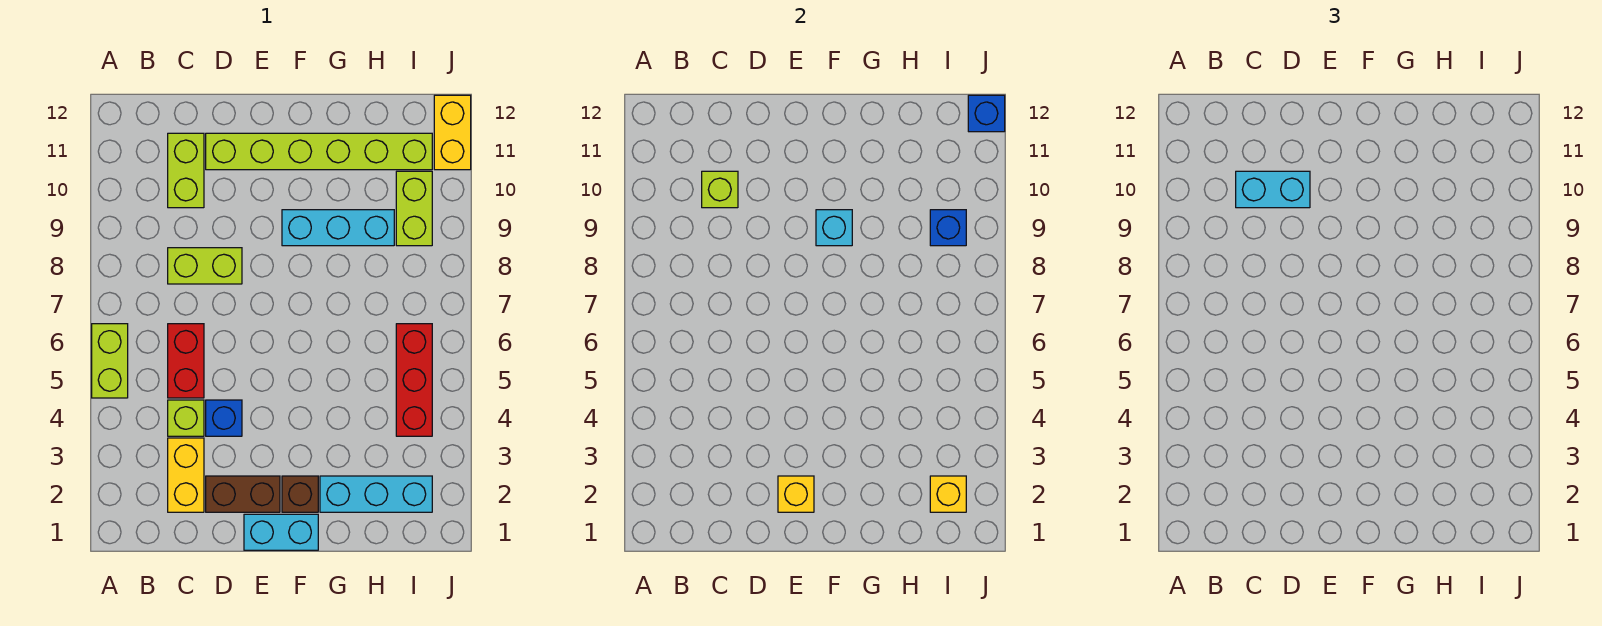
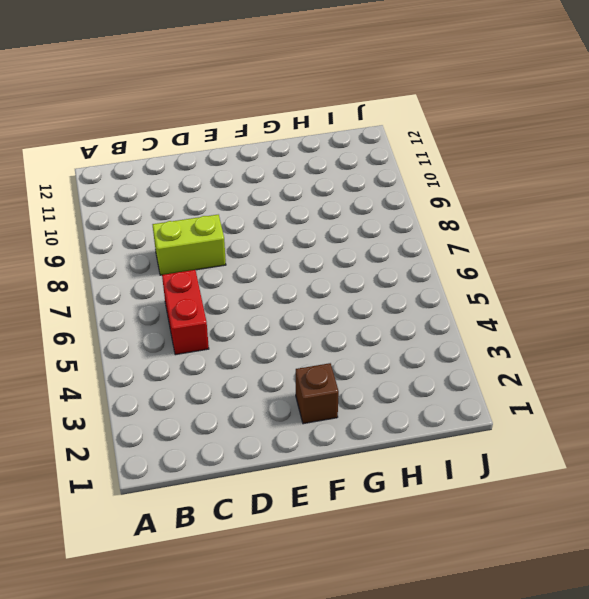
none -> lime brick A5:A6 level 1
none -> yellow brick C2:C3 level 1
none -> lime brick C4 level 1

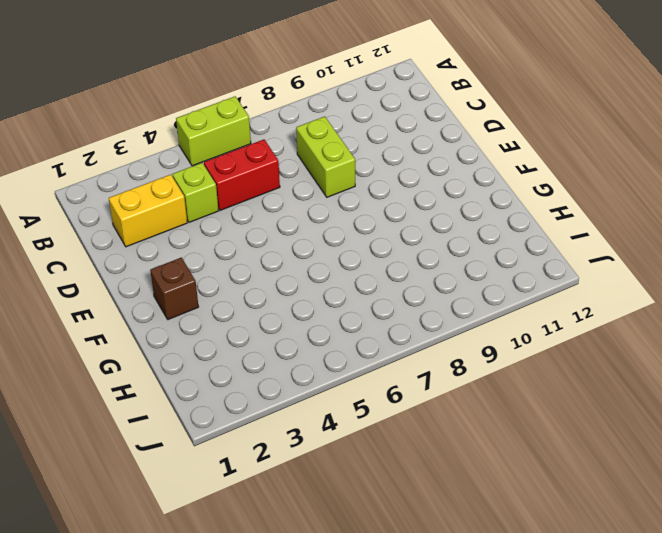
none -> lime brick C10:C11 level 1
none -> brown brick D2:E2 level 1
none -> blue brick D4 level 1

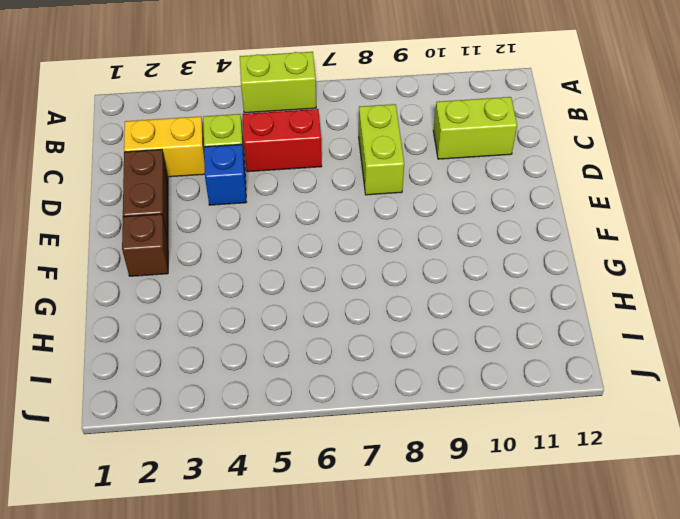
none -> lime brick D11:I11 level 1
none -> cyan brick E1:F1 level 1
none -> cyan brick F9:H9 level 1

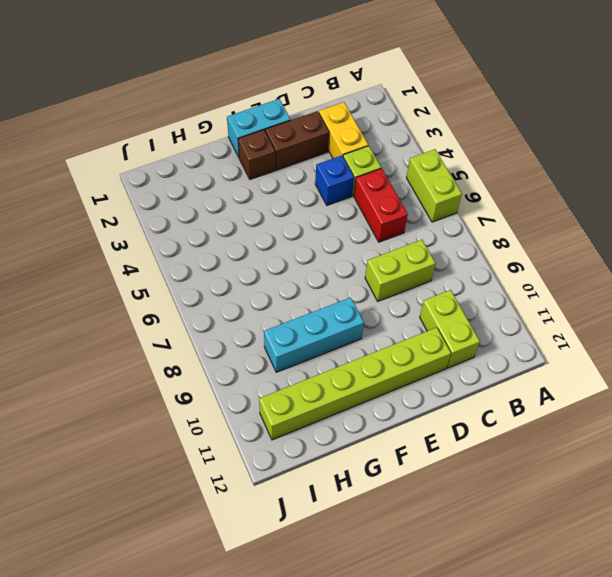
none -> cyan brick G2:I2 level 1
none -> red brick I4:I6 level 1
none -> lime brick I9:I10 level 1

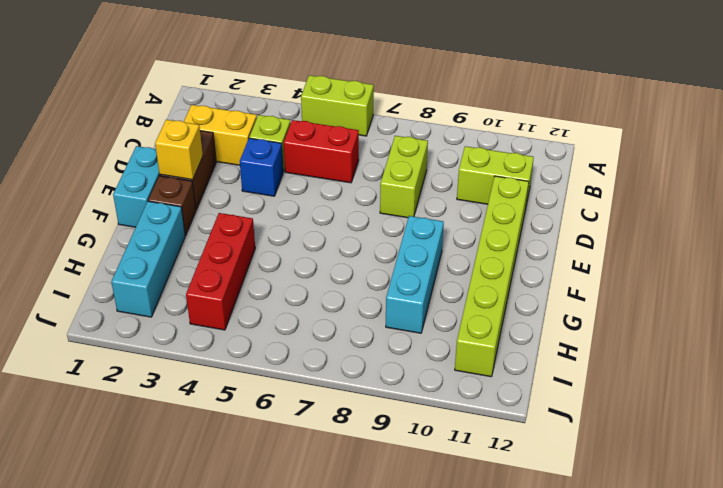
red brick G4:I4 level 1 -> red brick I4:I6 level 1
none -> lime brick I9:I10 level 1
none -> yellow brick J11:J12 level 1
none -> lime brick C10 level 2

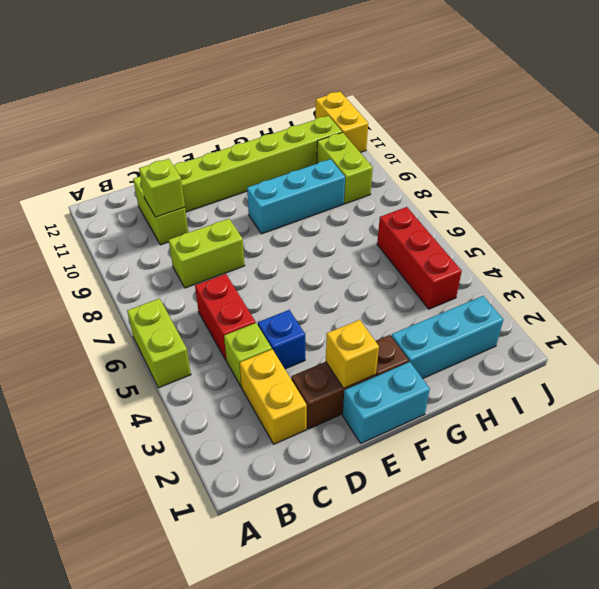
none -> cyan brick F9 level 2
none -> yellow brick I2 level 2
none -> blue brick I9 level 2

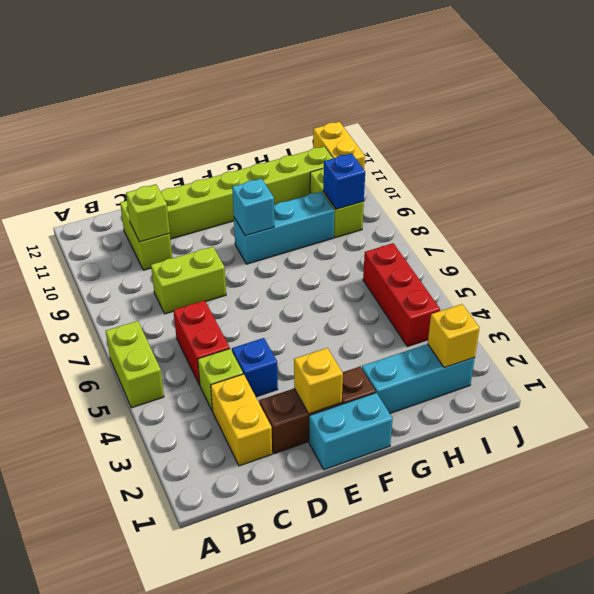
none -> blue brick J12 level 2
none -> cyan brick C10:D10 level 3

